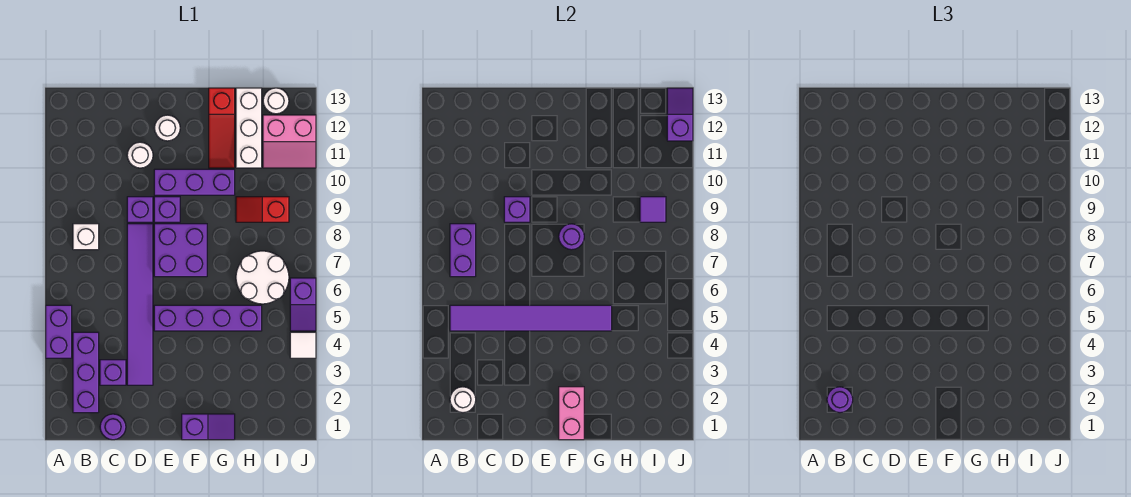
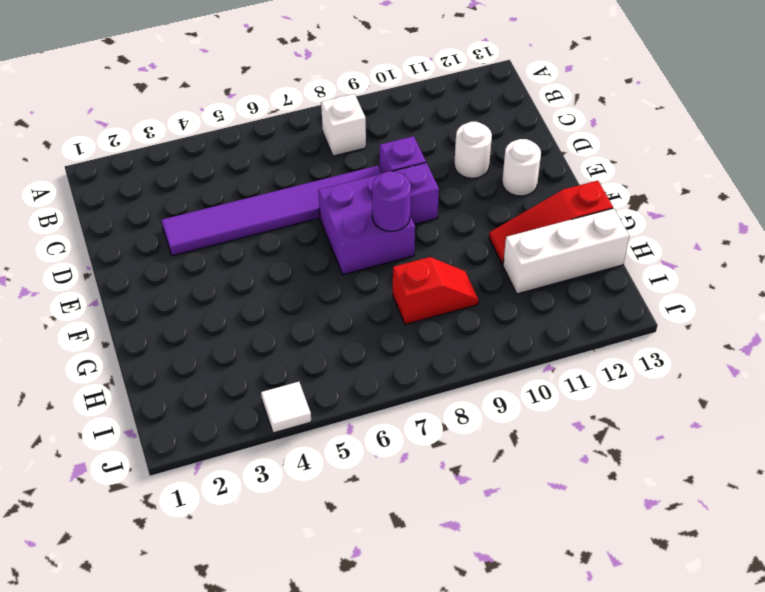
red slope H8:H9 level 1 top 8 -> red slope H9:I9 level 1 top I
none -> purple brick A4:A5 level 1
none -> purple brick B2:B4 level 1
none -> purple round brick C1 level 1
none -> purple brick C3 level 1

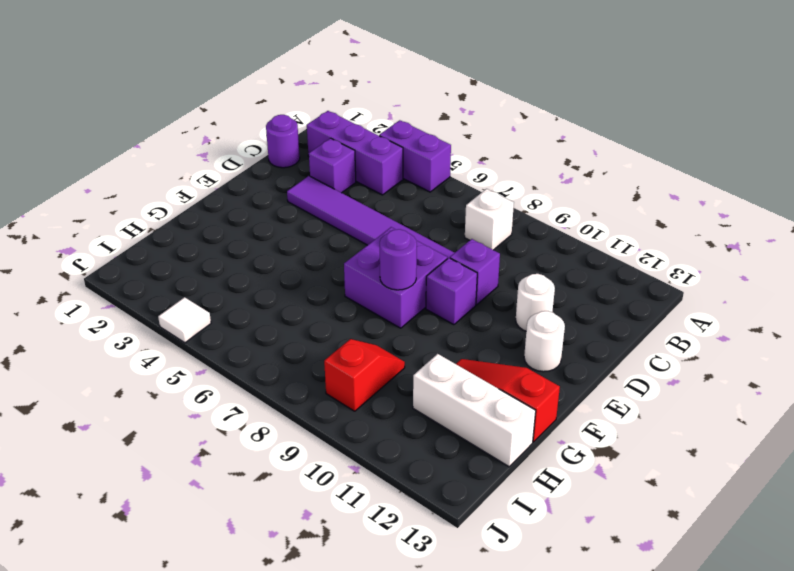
none -> purple brick E5:H5 level 1
none -> purple brick E10:G10 level 1
none -> purple slope F1:G1 level 1 top F
none -> white round brick H6:I7 level 1

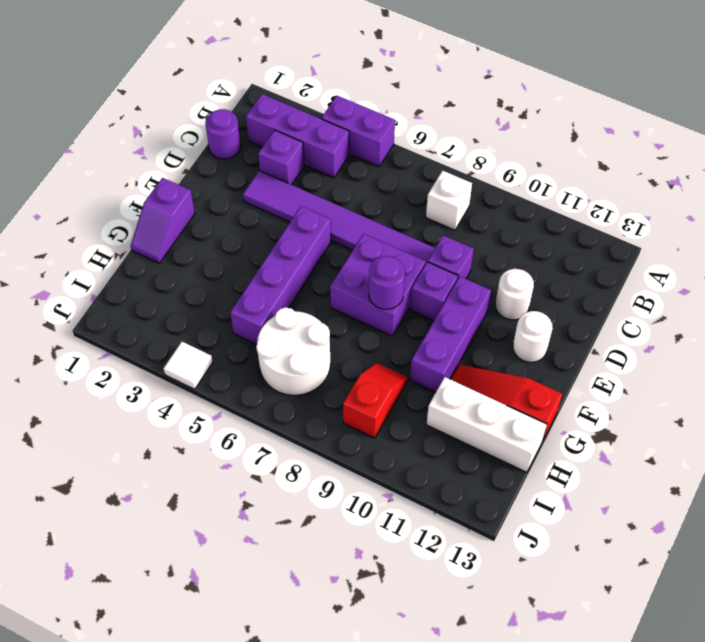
none -> pink slope I11:J12 level 1 top 12
none -> white round brick I13 level 1
none -> purple slope J5:J6 level 1 top 6
none -> white round brick B2 level 2

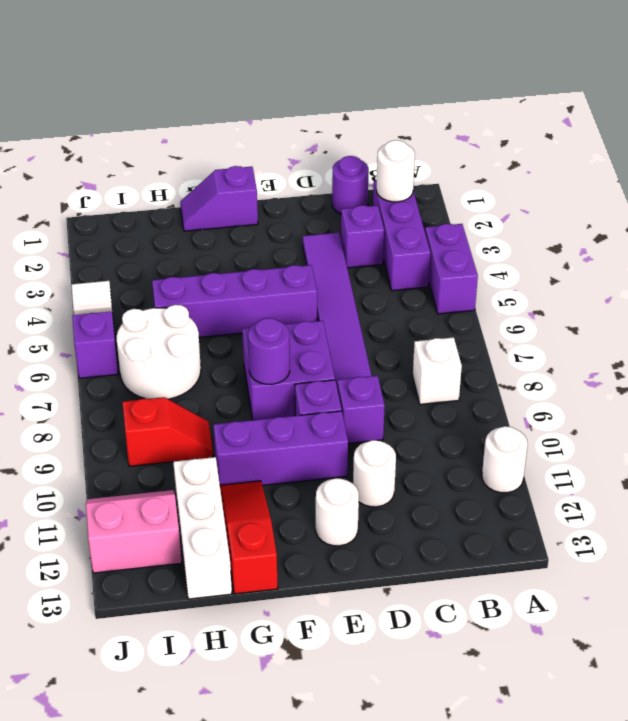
white round brick A11 level 1 -> white round brick I13 level 1
none -> purple tile B5:G5 level 2
none -> purple brick B7:B8 level 2
none -> purple brick D9 level 2
none -> pink brick F1:F2 level 2

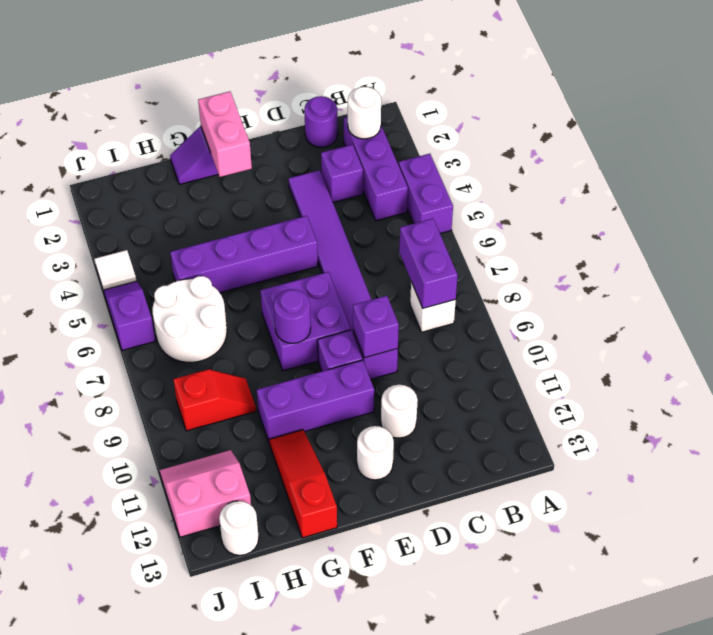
none -> white brick H11:H13 level 1
none -> purple tile B5:G5 level 2
none -> purple tile I9 level 2
none -> purple slope J12:J13 level 2 top 12

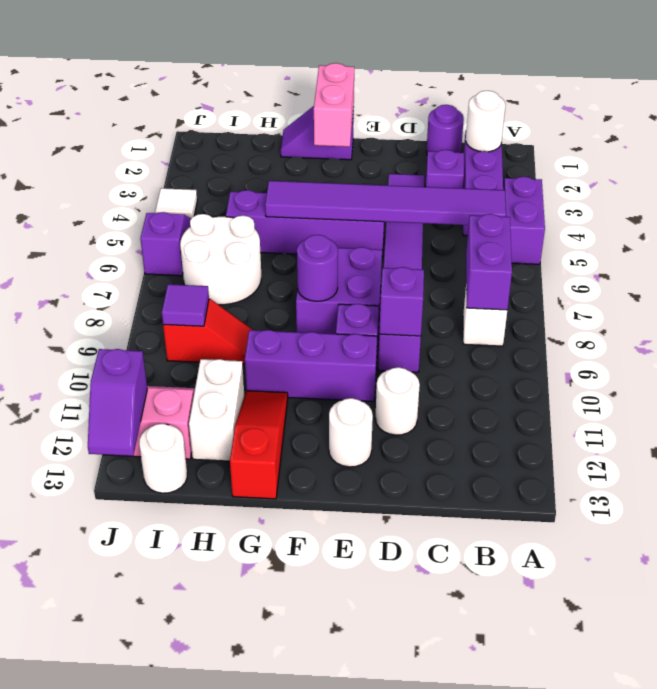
white brick H11:H12 level 1 -> white brick H11:H13 level 1
none -> purple round brick B2 level 3

